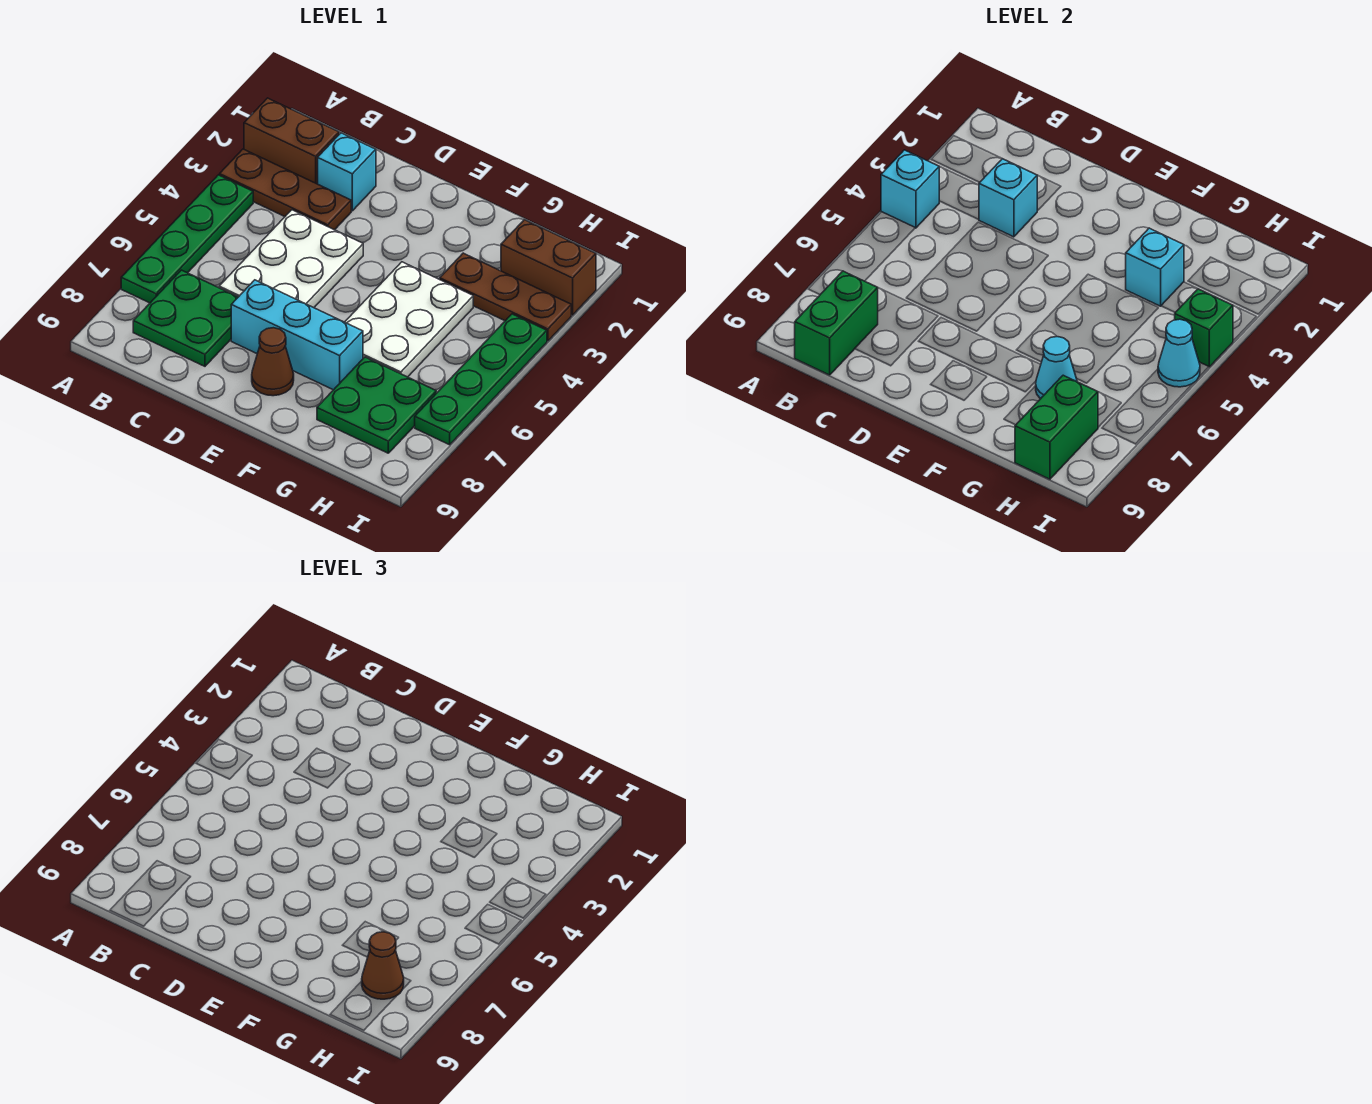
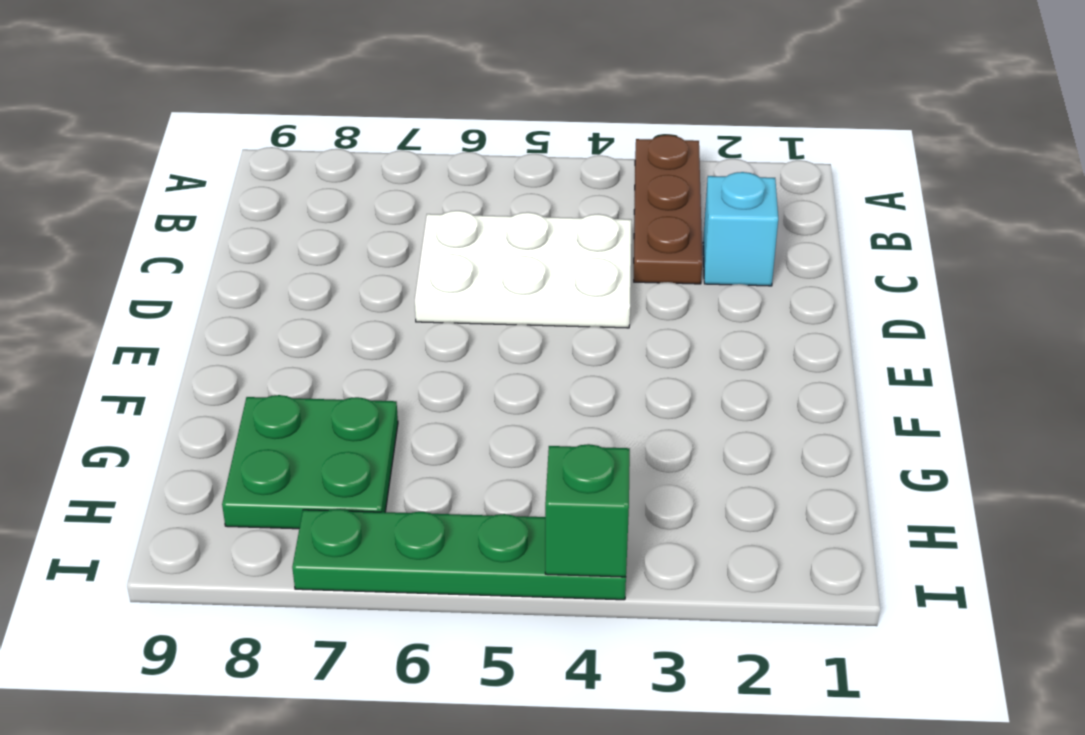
none -> brown brick A2:B2 level 1
none -> green plate A4:A7 level 1
none -> green plate B7:C8 level 1

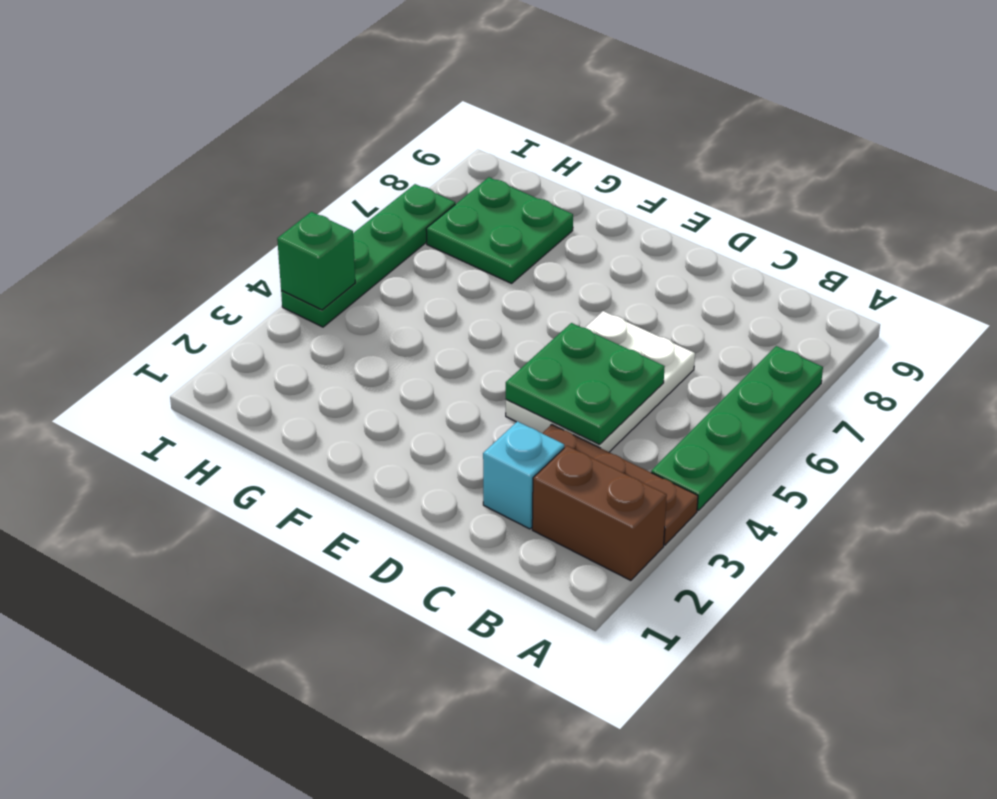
green plate C4:D5 level 2 -> green plate B7:C8 level 1
none -> cyan brick D7:F7 level 1
none -> brown cone E8 level 1
none -> white plate F4:G6 level 1

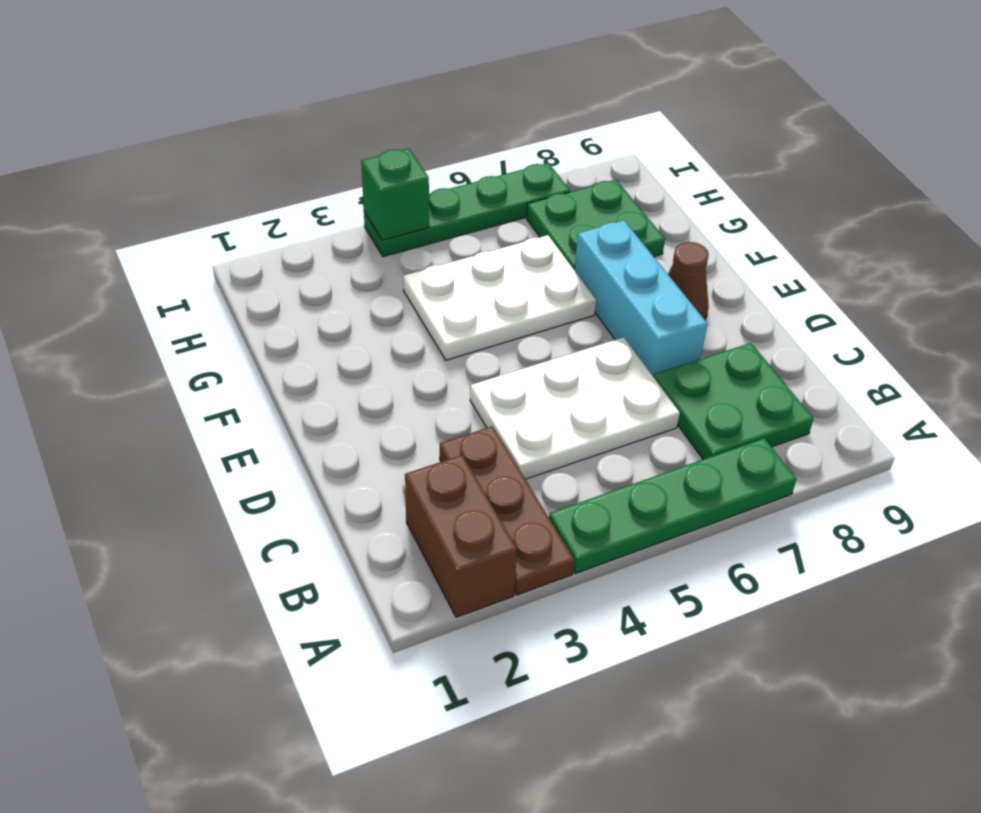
none -> cyan brick C2 level 1
none -> brown plate G3:I3 level 1
none -> brown brick H2:I2 level 1

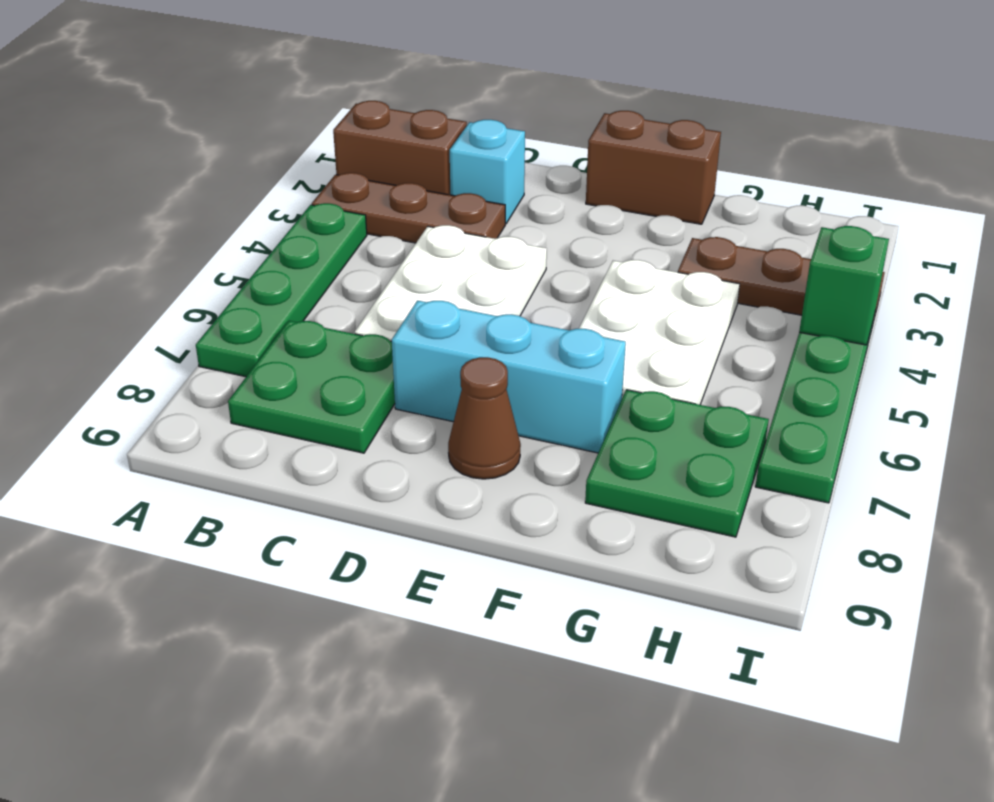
brown brick E1:F1 level 1 -> brown brick H2:I2 level 1
none -> cyan brick A4 level 2
none -> green brick B8:B9 level 2
none -> cyan brick C3 level 2

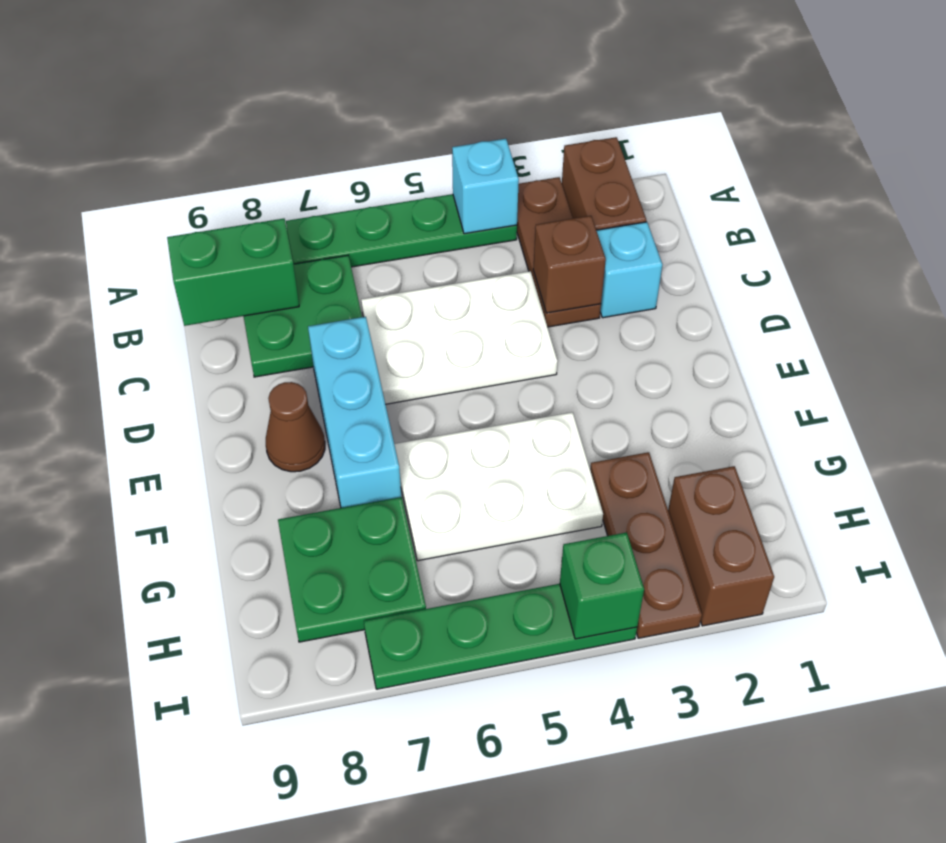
brown brick C3 level 2 -> cyan brick C3 level 2
none -> cyan brick G3 level 2
none -> cyan cone G7 level 2
none -> green brick H8:H9 level 2

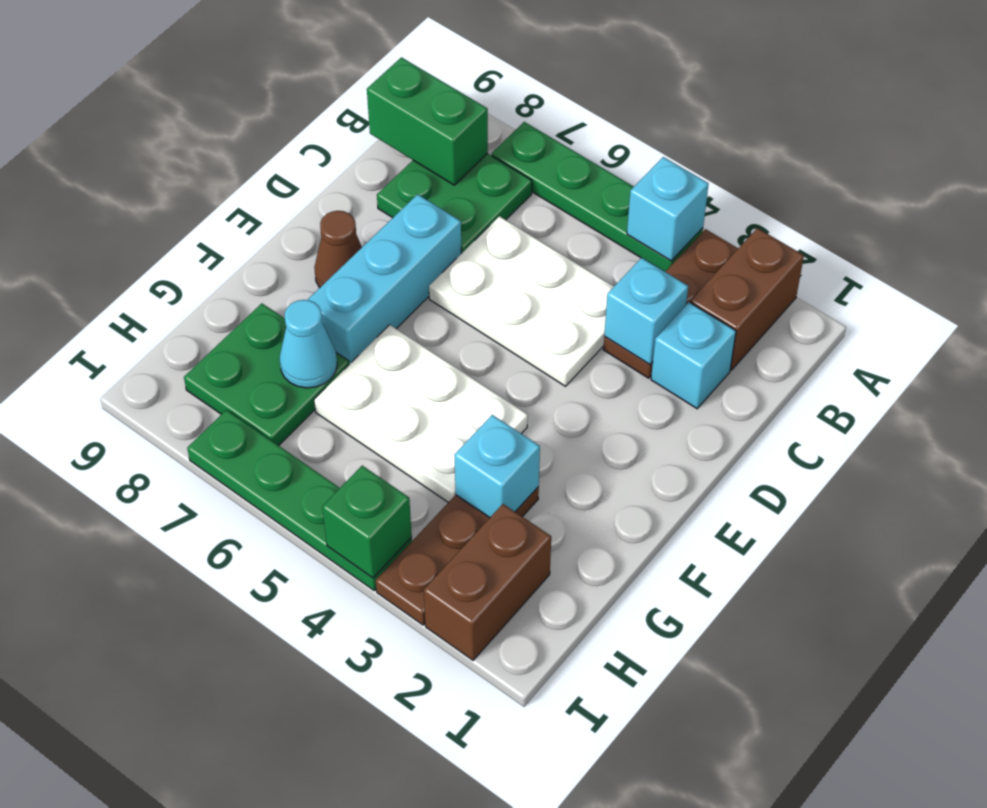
none -> green brick H8:H9 level 2
none -> cyan cone I5 level 2
none -> brown cone H8 level 3

